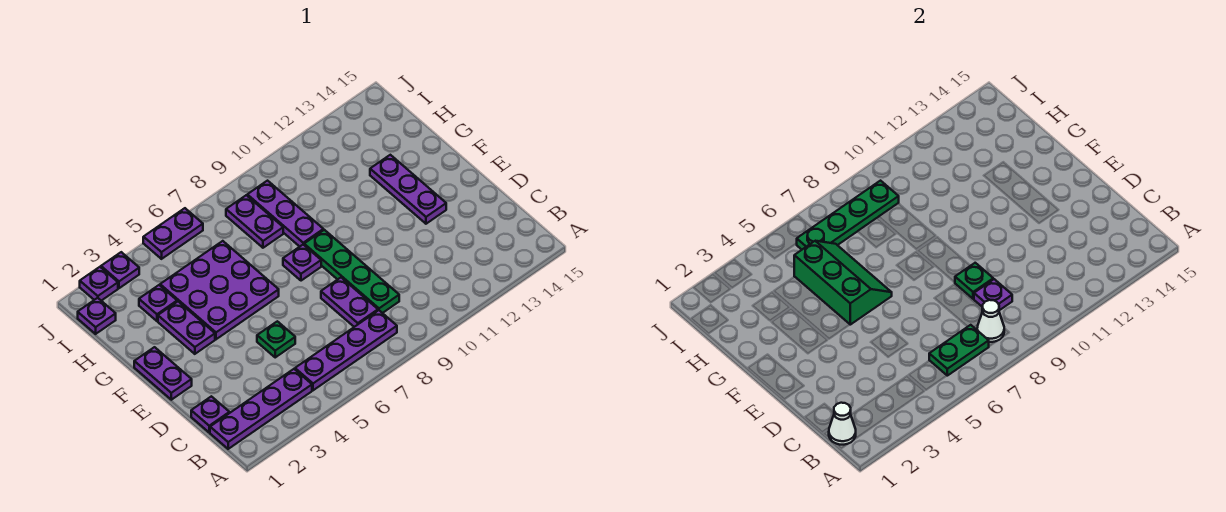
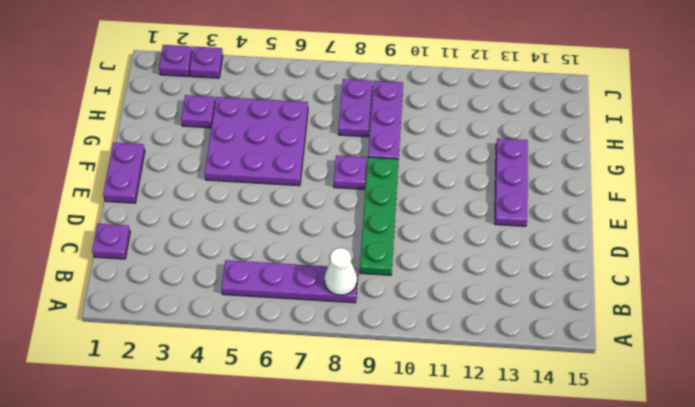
none -> purple plate B1:B4 level 1
none -> purple plate C8:D8 level 1
none -> green plate D5 level 1

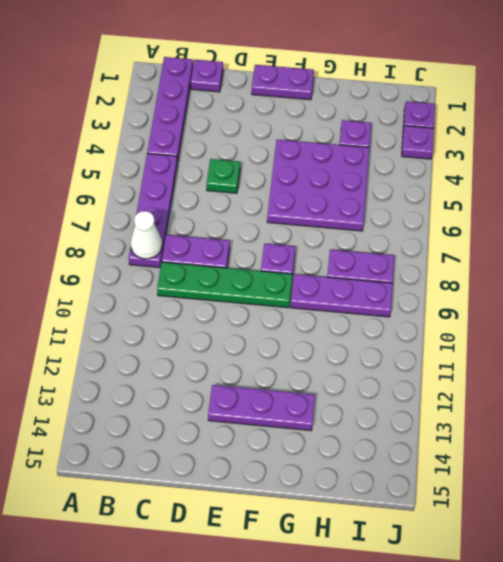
none -> purple plate F3:G3 level 1
none -> purple plate I1 level 1
none -> purple plate J5:J6 level 1

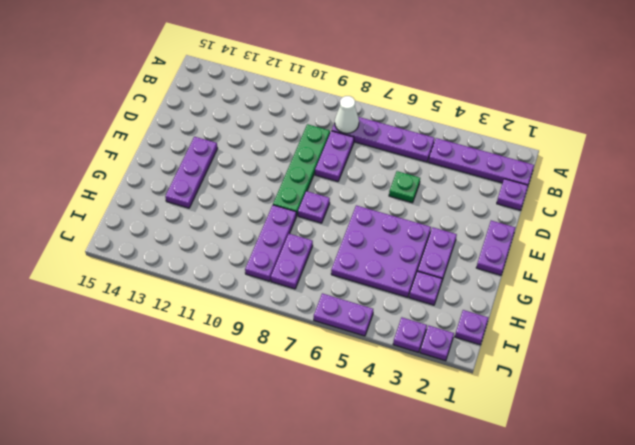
none -> white cone B1 level 2
none -> green plate B6:B7 level 2
none -> purple plate C9 level 2

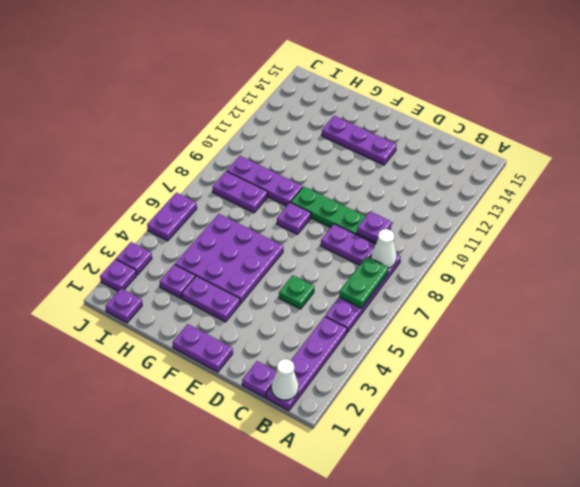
none -> green plate D9 level 2
none -> green slope F5:H6 level 2 top 5
none -> green plate I6:I9 level 2

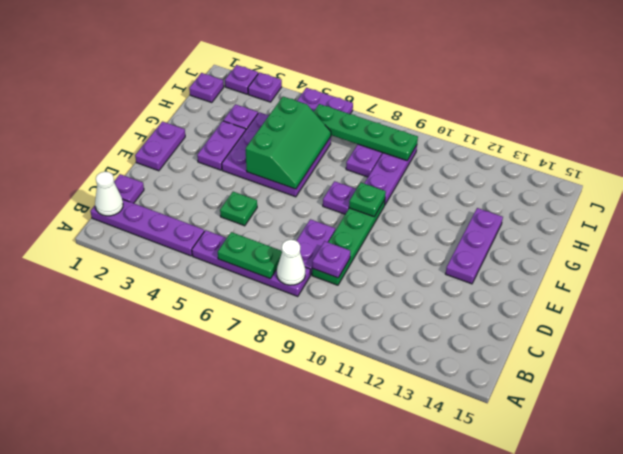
green plate F9 level 2 -> green plate D9 level 2

